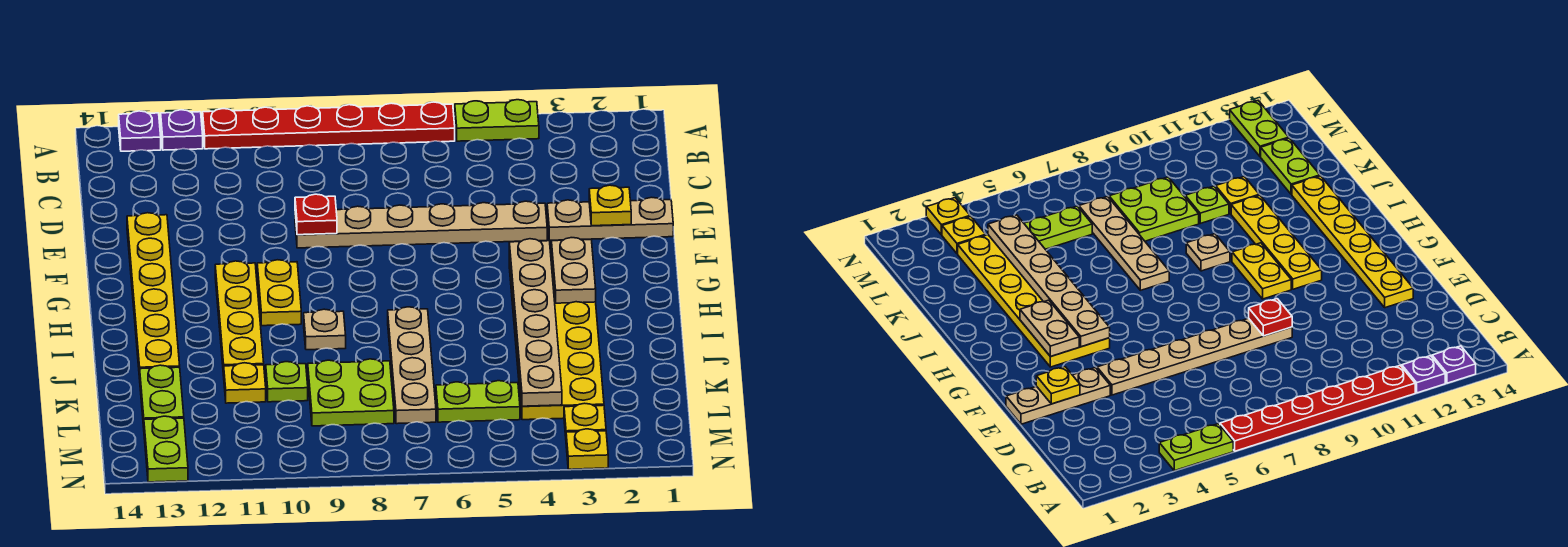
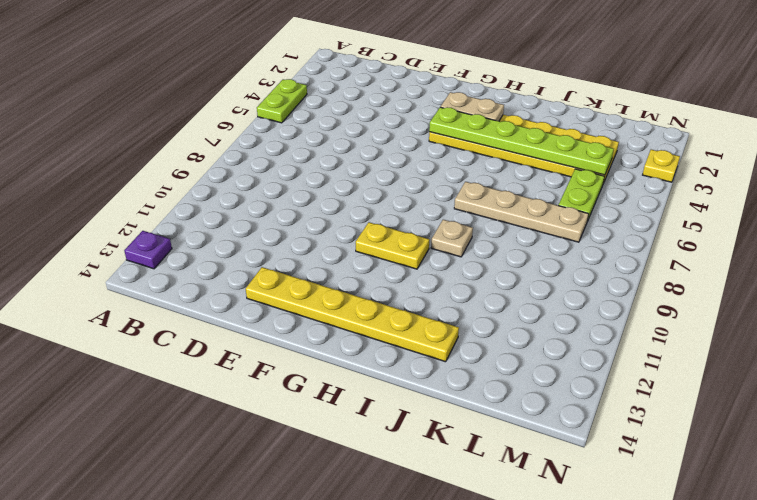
lime plate G4:L4 level 2 -> tan plate G4:L4 level 2
none -> red plate A6:A11 level 1
none -> purple plate A12 level 1
none -> tan plate E1:E3 level 1

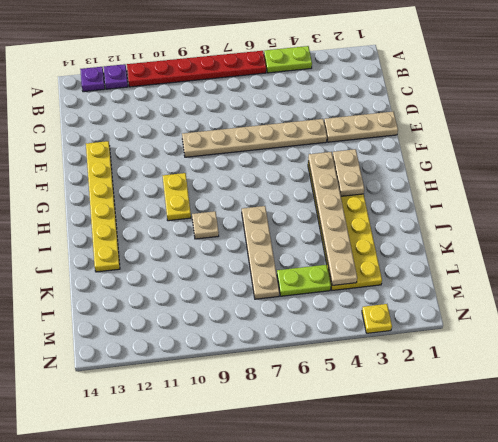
none -> yellow plate G11:J11 level 1
none -> lime plate K8:L9 level 1
none -> lime plate K10 level 1

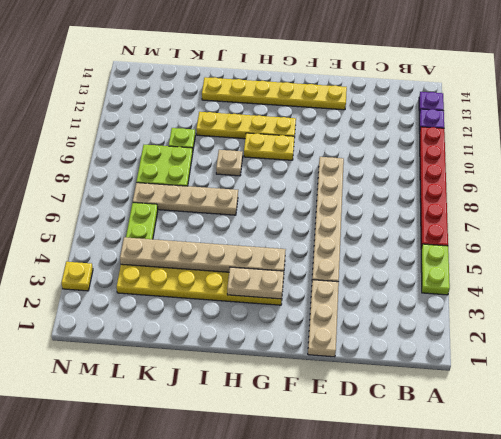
none -> yellow plate K11 level 1
none -> lime plate K13:L13 level 1
none -> yellow plate M3 level 1

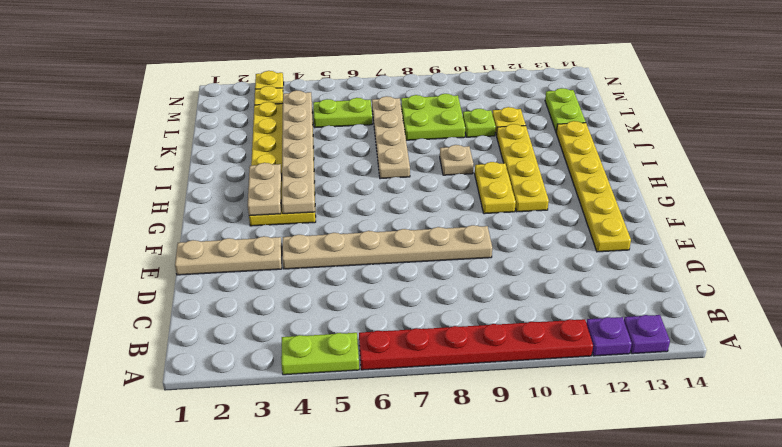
none -> lime plate M13:N13 level 1
none -> yellow plate E2 level 2
none -> red plate E9 level 2

